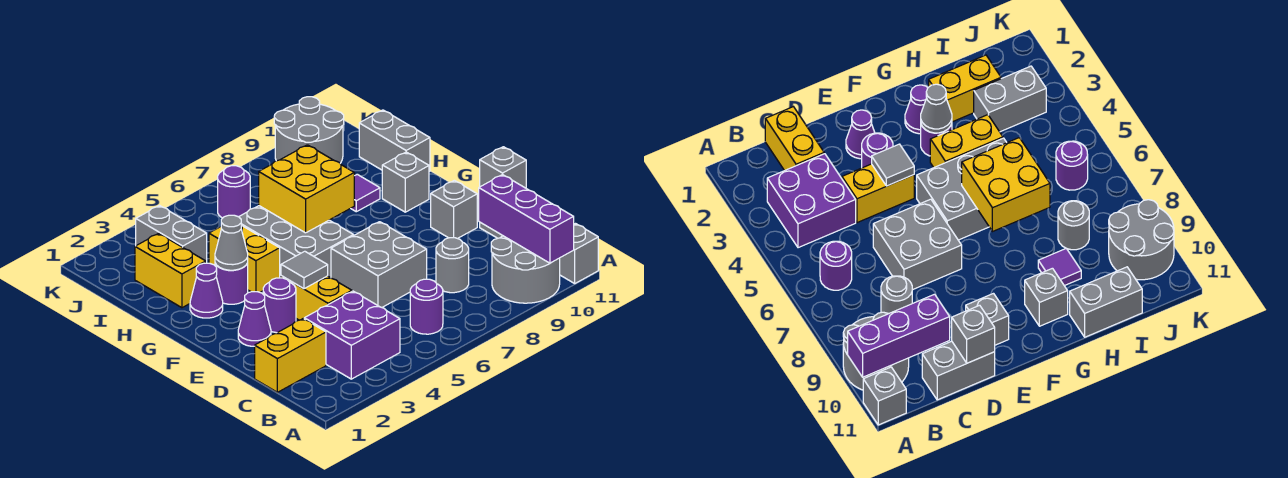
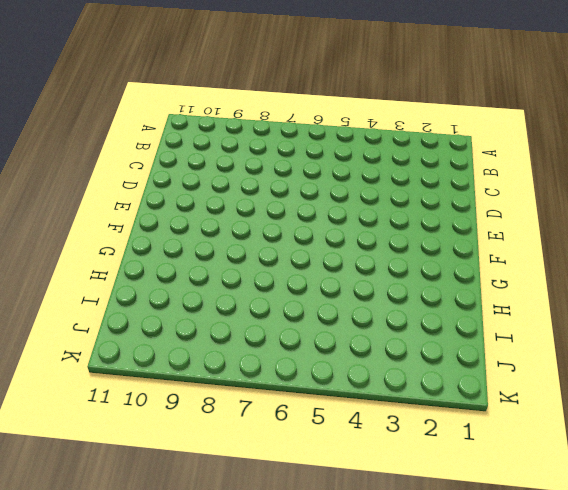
none -> grey round brick A9:B10 level 1
none -> grey brick A11 level 1
none -> purple brick B3:C4 level 1

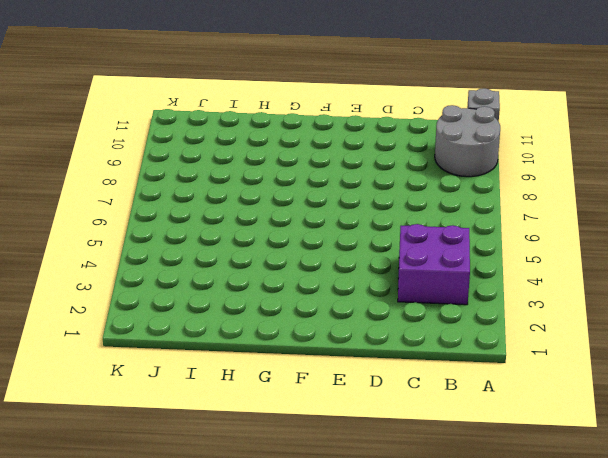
none -> purple round brick B6 level 1
none -> yellow brick C1:C2 level 1
none -> grey round brick C8 level 1

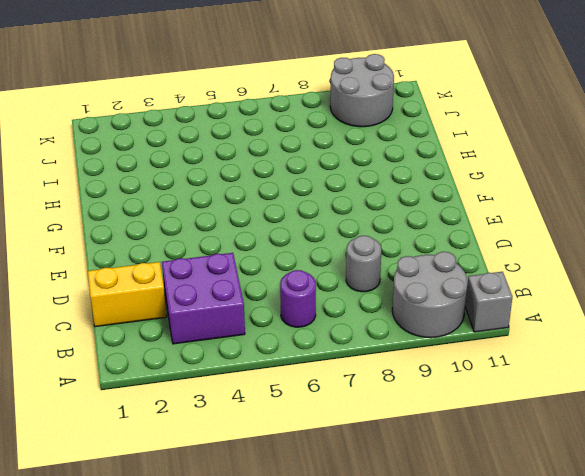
none -> grey brick C11:D11 level 1
none -> yellow brick D4:E4 level 1
none -> grey brick D6:E7 level 1

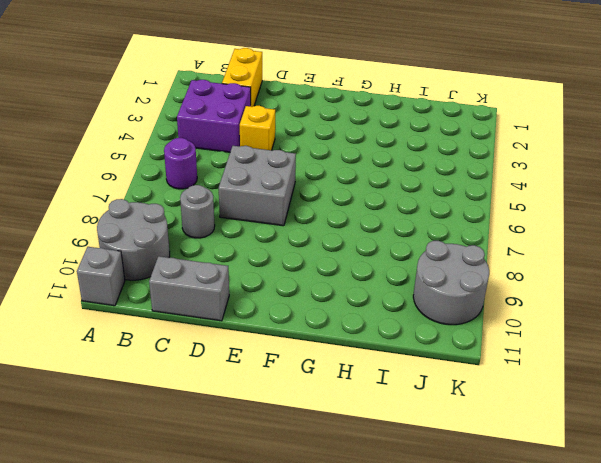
yellow brick D4 level 1 -> yellow brick D4:E4 level 1
none -> purple cone E2 level 1
none -> purple round brick E3 level 1
none -> grey brick E10 level 1

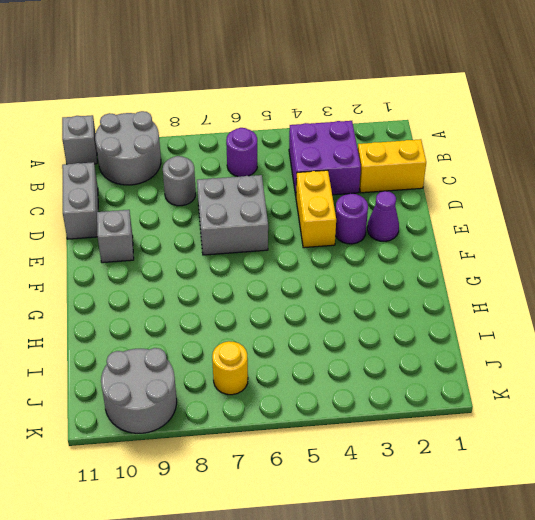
yellow round brick J7 level 1 -> none
none -> grey brick F5:H6 level 1
none -> purple cone G2 level 1
none -> purple round brick G3 level 1

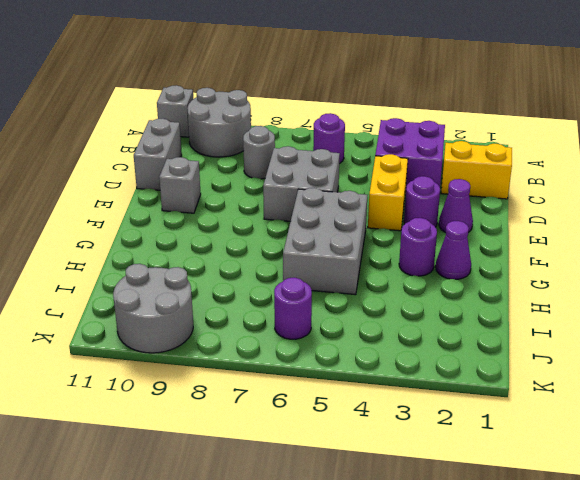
none -> yellow brick G4:H4 level 1
none -> grey brick G10 level 1
none -> yellow brick H2:I2 level 1

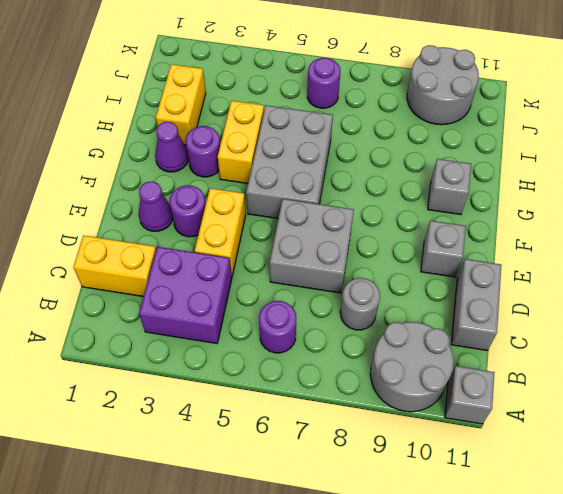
none -> purple tile H9 level 1
none -> grey brick H11:I11 level 1
none -> grey brick I3:J3 level 1

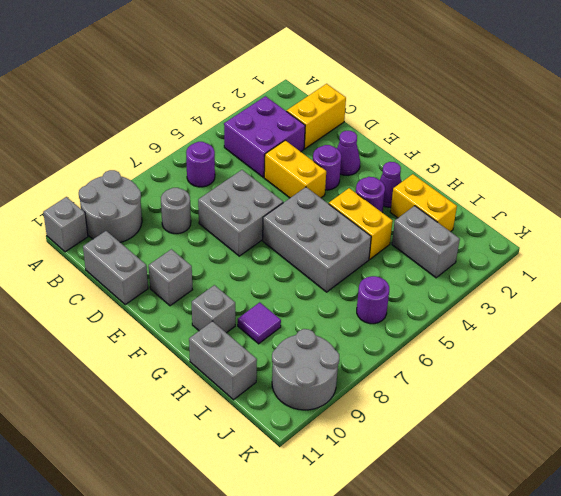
none -> grey round brick I8 level 1
none -> purple brick A10:C10 level 2
none -> grey brick D11 level 2

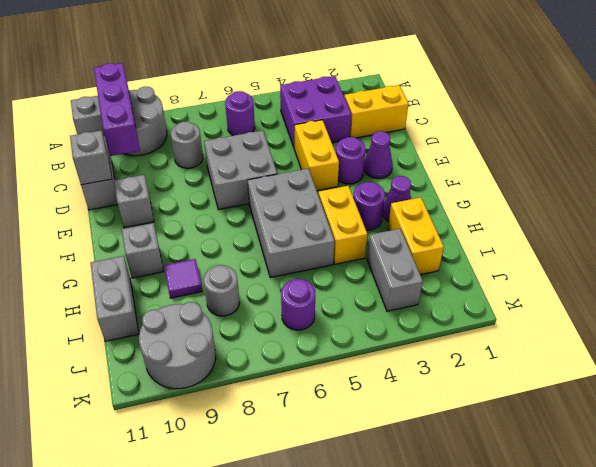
none -> grey tile E4 level 2
none -> grey cone G3 level 2
none -> yellow brick G6:H7 level 2

